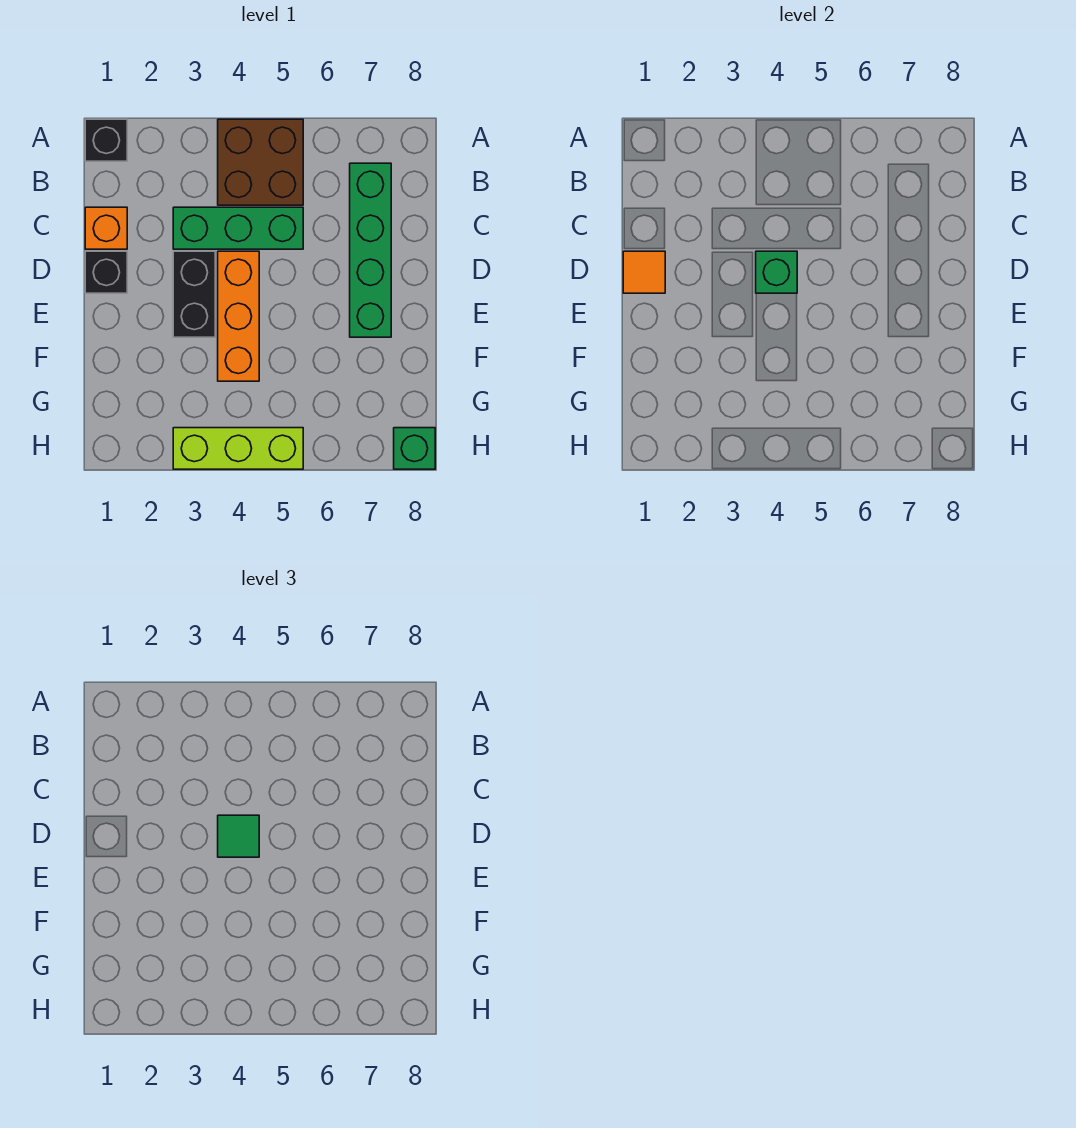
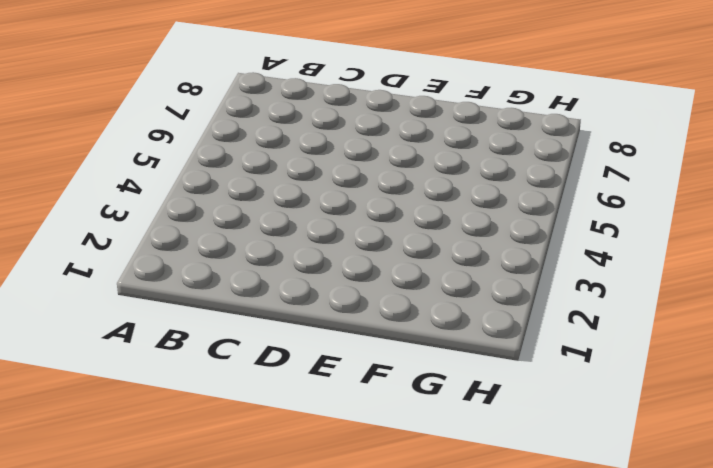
none -> black brick A1 level 1
none -> brown brick A4:B5 level 1
none -> green brick B7:E7 level 1

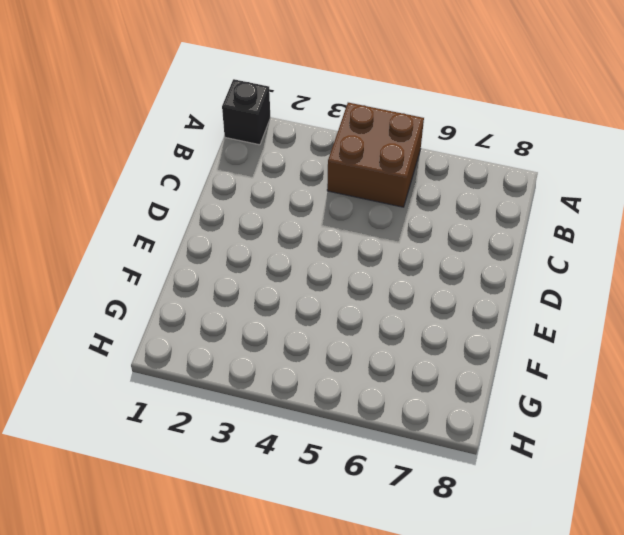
none -> green brick B7:E7 level 1
none -> orange brick C1 level 1
none -> green brick C3:C5 level 1

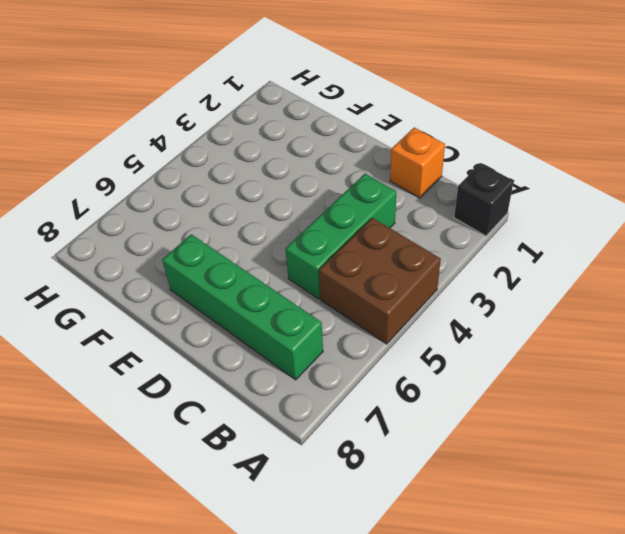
none -> black brick D1 level 1
none -> black brick D3:E3 level 1
none -> orange brick D4:F4 level 1

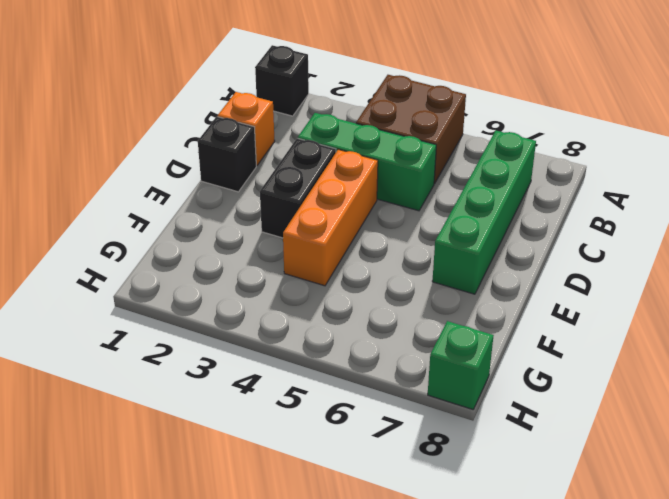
none -> lime brick H3:H5 level 1
none -> orange tile D1 level 2
none -> green brick D4 level 2

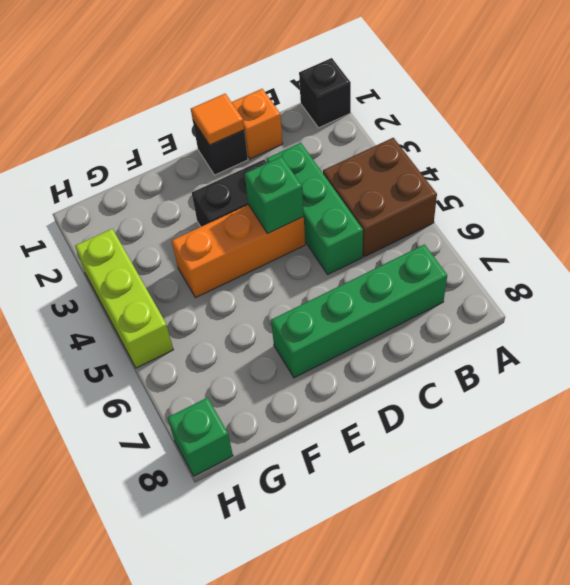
none -> green tile D4 level 3

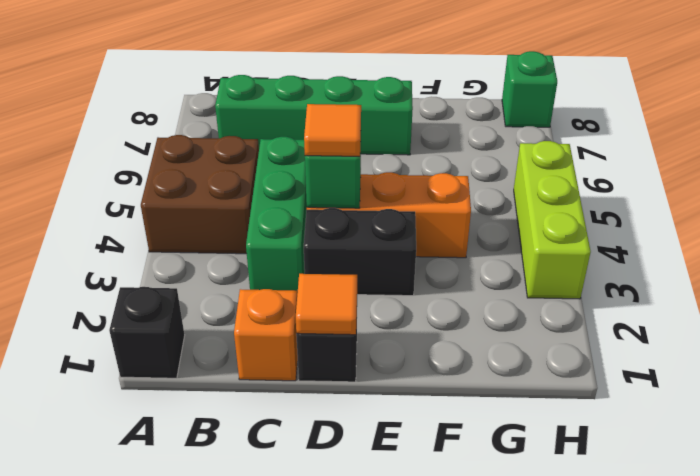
orange tile D4 level 3 -> green tile D4 level 3

